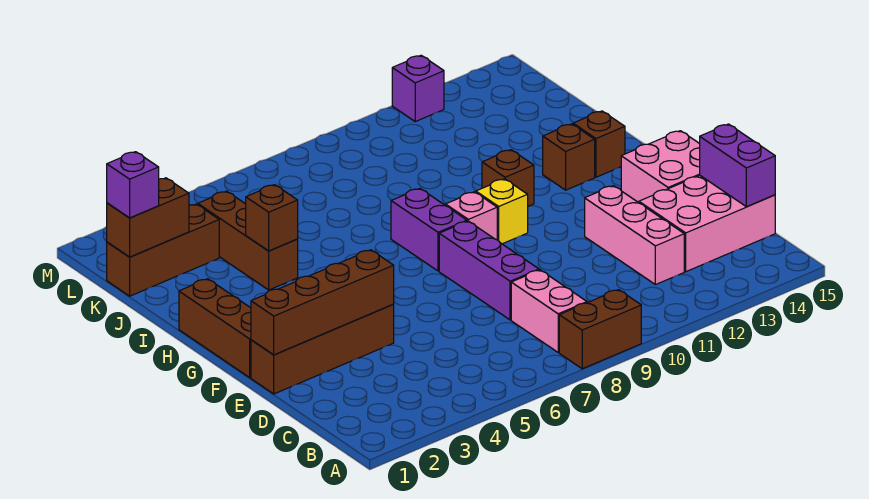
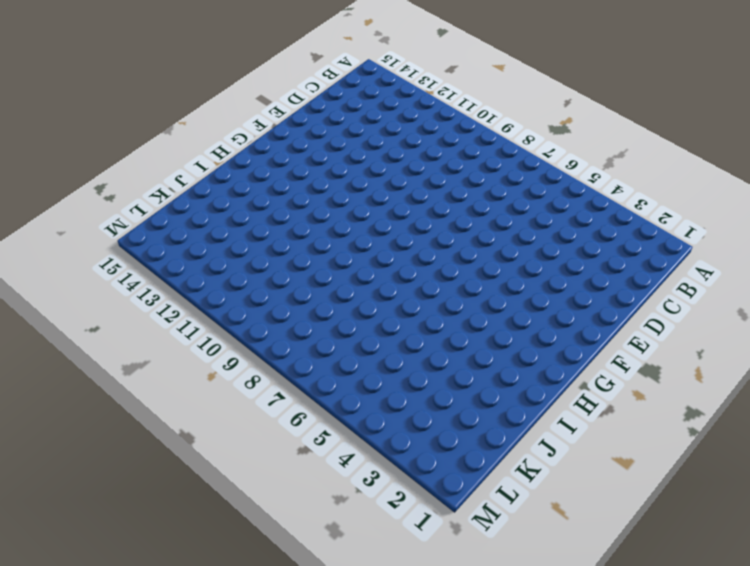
none -> brown brick A8:A9 level 1
none -> pink brick B8:C8 level 1
none -> pink brick C12:E12 level 1

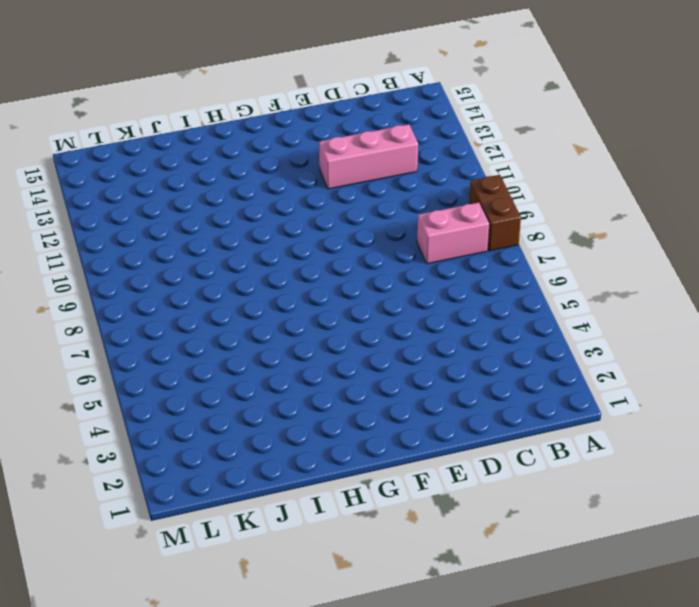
none -> pink brick C13:D15 level 1
none -> purple brick D8:F8 level 1
none -> brown brick E1:E4 level 1

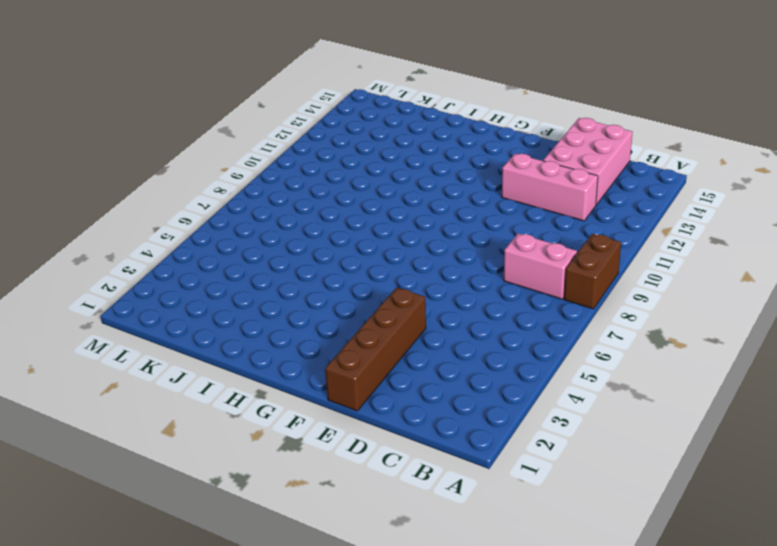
none -> purple brick D8:F8 level 1
none -> pink brick E14:F15 level 1
none -> brown brick F1:H1 level 1

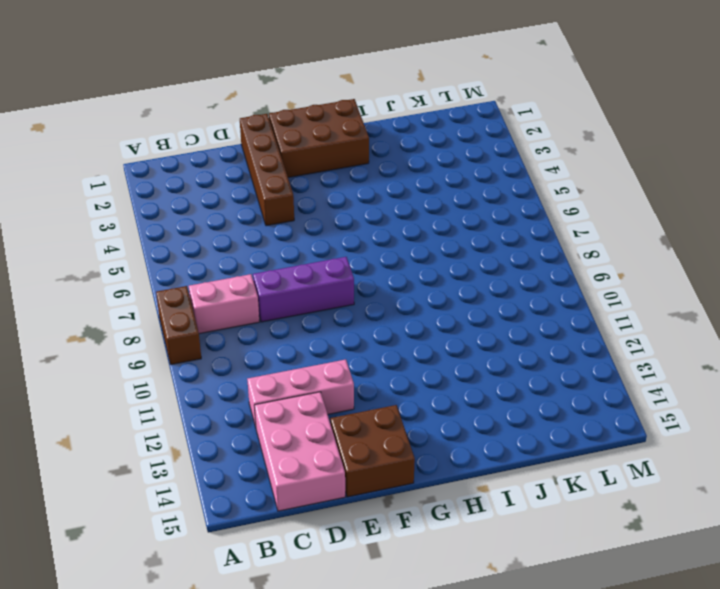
brown brick E14:F15 level 1 -> pink brick E14:F15 level 1
brown brick F1:H2 level 1 -> brown brick F1:H1 level 1
none -> purple brick G8:H8 level 1
none -> pink brick G9 level 1
none -> yellow brick G10 level 1

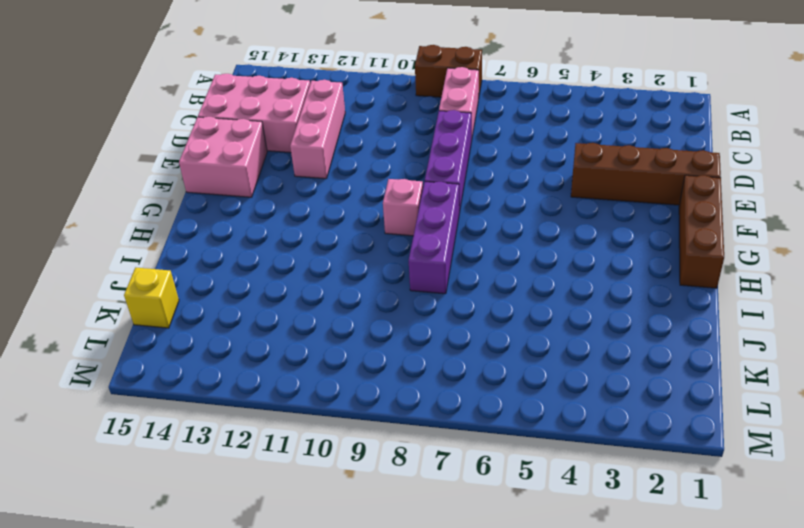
purple brick G8:I8 level 1 -> purple brick G8:H8 level 1
yellow brick K15 level 1 -> yellow brick G10 level 1
none -> brown brick H11 level 1
none -> brown brick H13 level 1
none -> brown brick H14 level 1

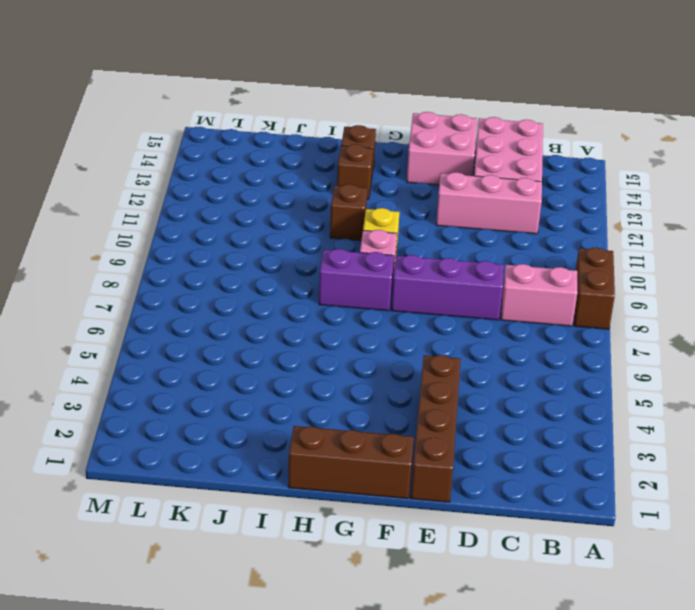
none -> brown brick I4:K4 level 1
none -> brown brick K1:K3 level 1
none -> purple brick M12 level 1

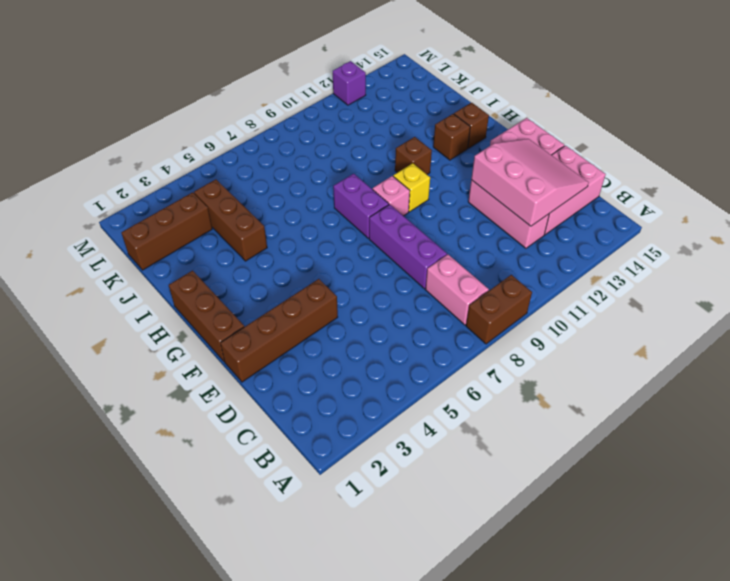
pink slope C12:E14 level 2 top 12 -> none
none -> purple brick C15:D15 level 2
none -> brown brick E1:E4 level 2
none -> brown brick I4 level 2

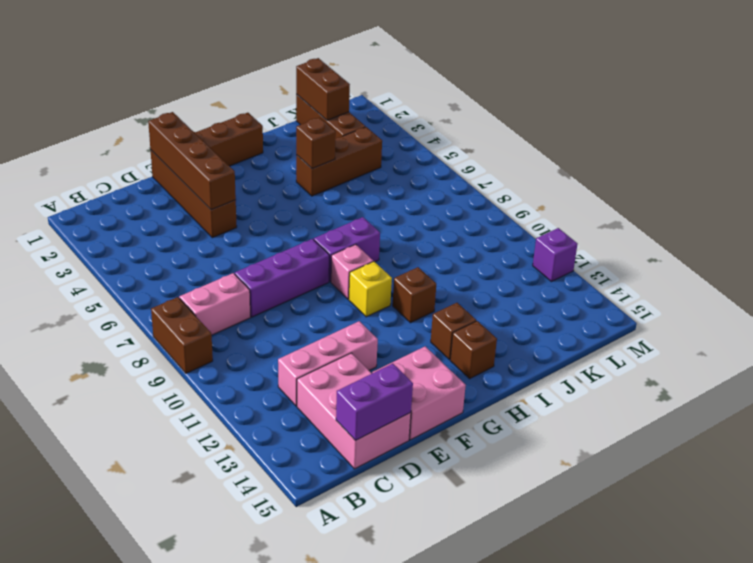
none -> purple brick K1 level 3

